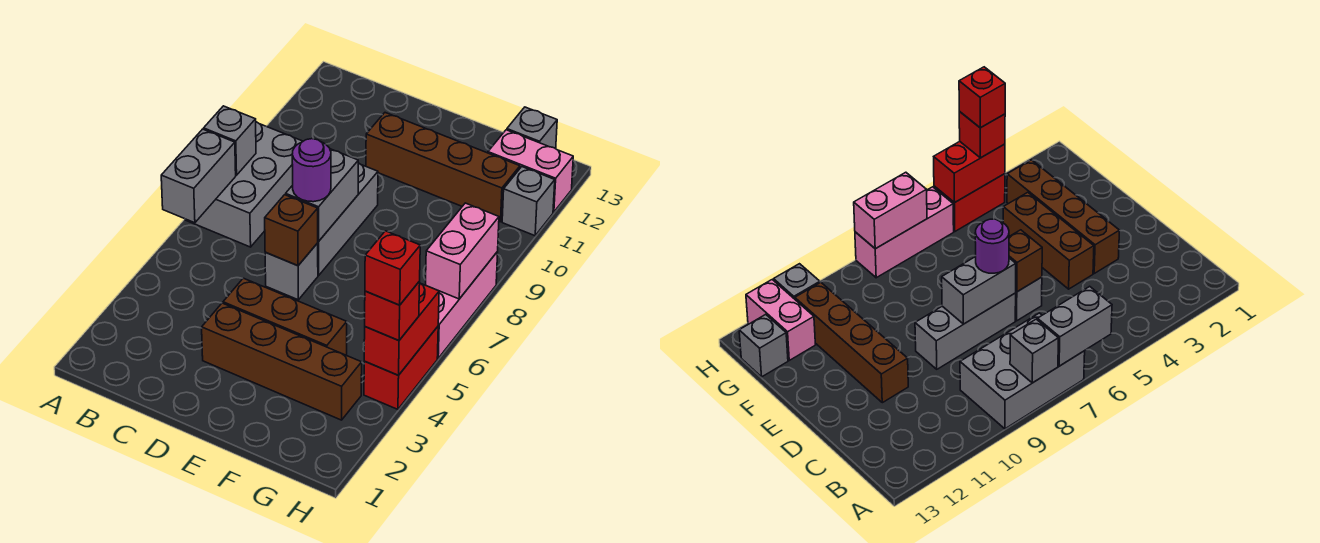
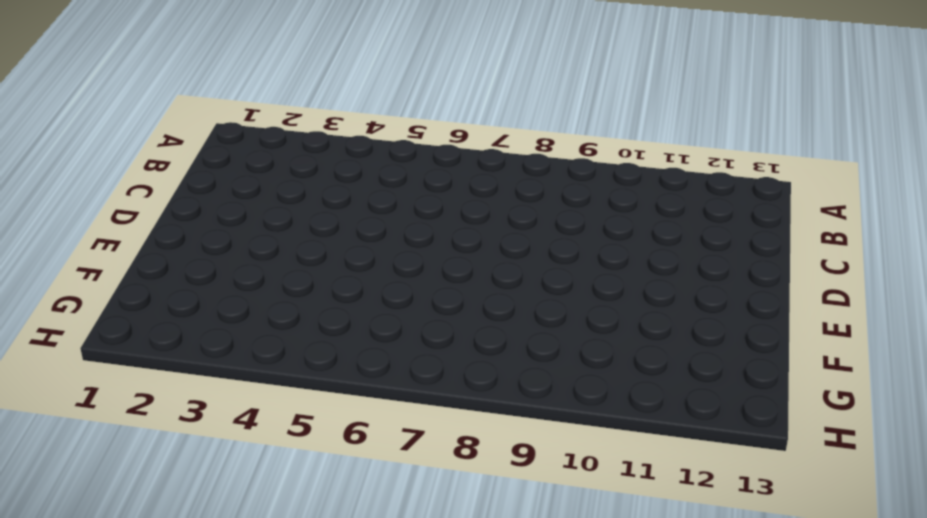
none -> grey brick A7:B9 level 1
none -> brown brick D3:G3 level 1
none -> brown brick D4:F4 level 1

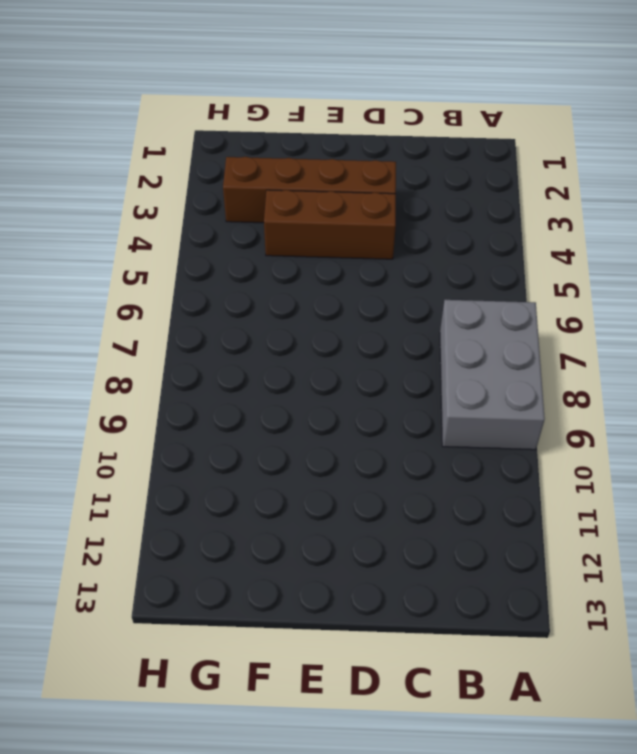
none -> grey brick D6 level 1
none -> grey brick D7:D9 level 1
none -> brown brick D11:G11 level 1

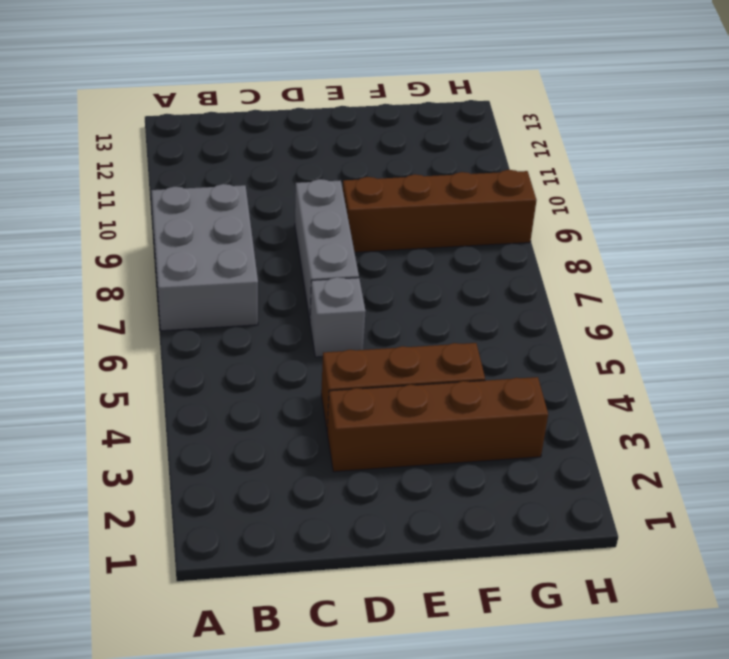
brown brick E9:H9 level 1 -> brown brick D11:G11 level 1
none -> pink brick G12:H12 level 1
none -> grey brick G13 level 1
none -> red brick H4:H5 level 1

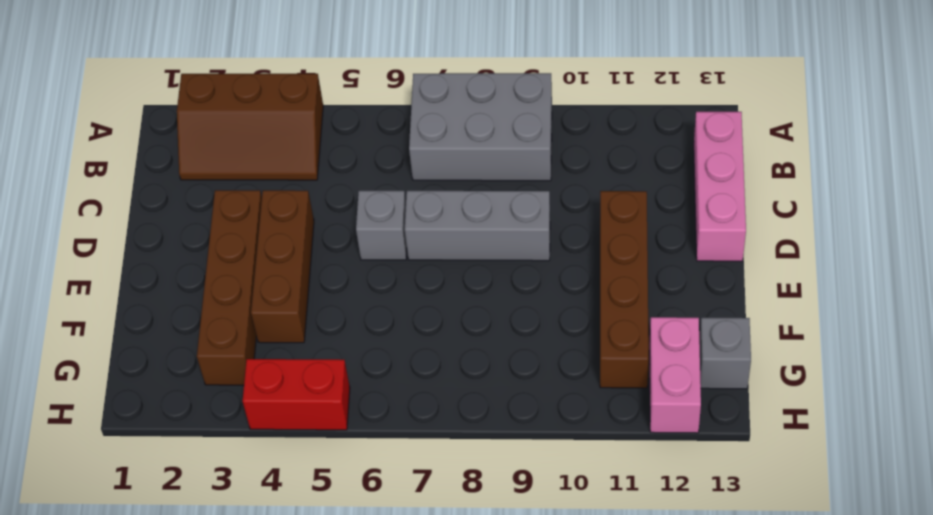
brown slope A2:B4 level 1 top A -> none
pink brick B13:D13 level 1 -> pink brick H6:H8 level 1
none -> grey brick H11 level 1
none -> grey brick A6:A7 level 2
none -> grey brick A8 level 2

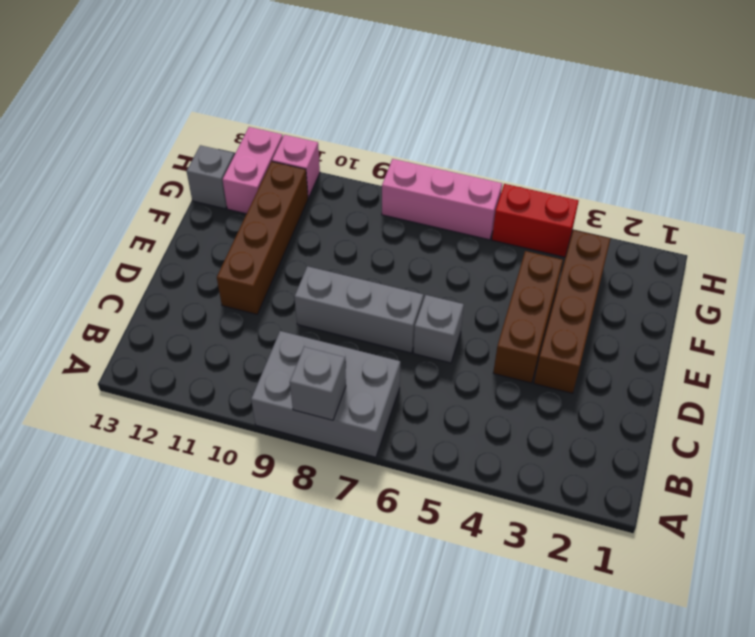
pink brick H11 level 1 -> grey brick H11 level 1
none -> grey brick A6:A7 level 2
none -> brown brick D6 level 2
none -> grey brick D7:D8 level 2

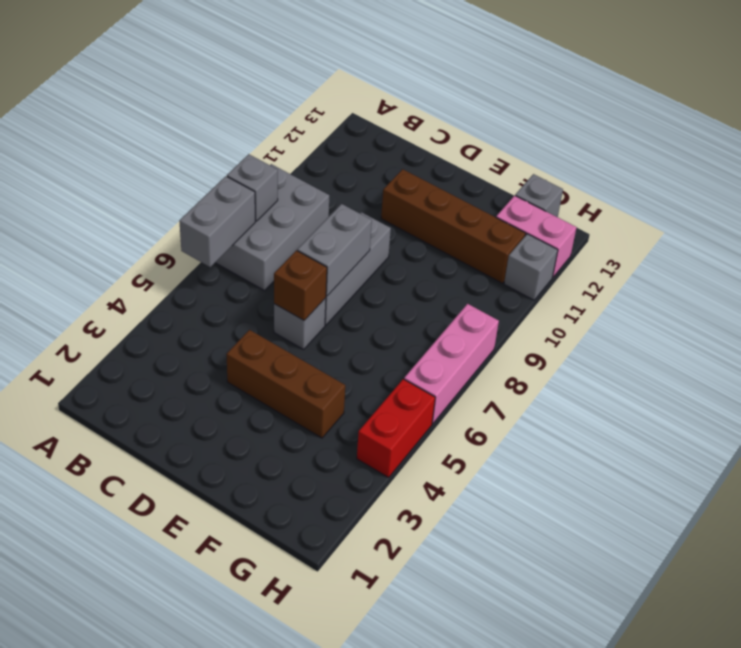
none -> brown brick D3:G3 level 1
none -> red brick H4:H5 level 2
none -> pink brick H7:H8 level 2

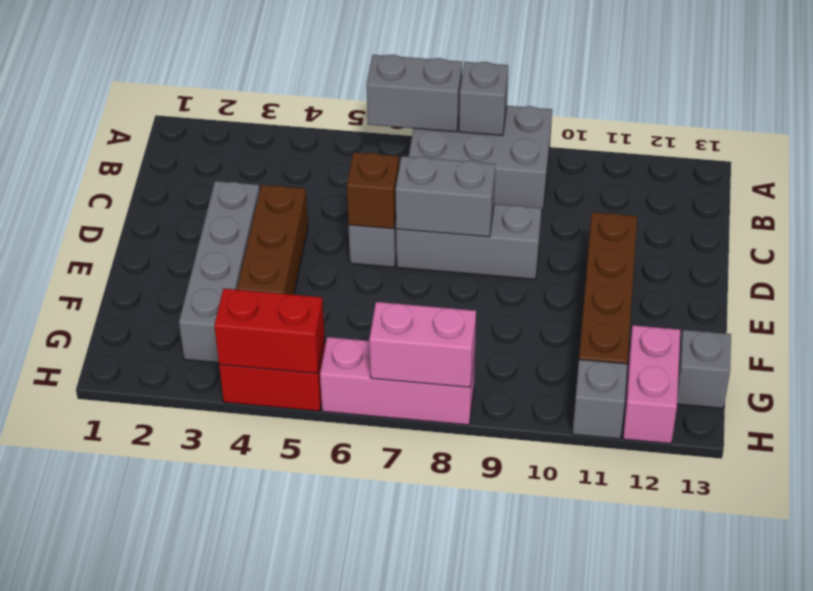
grey brick D3:G3 level 1 -> brown brick D3:G3 level 1
none -> purple round brick D7 level 3
none -> red brick H4 level 3
none -> red brick H4 level 4

